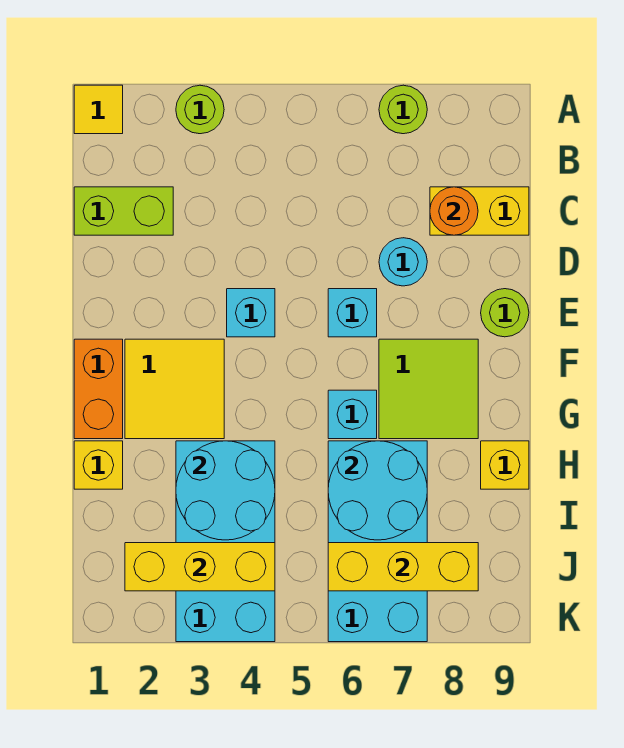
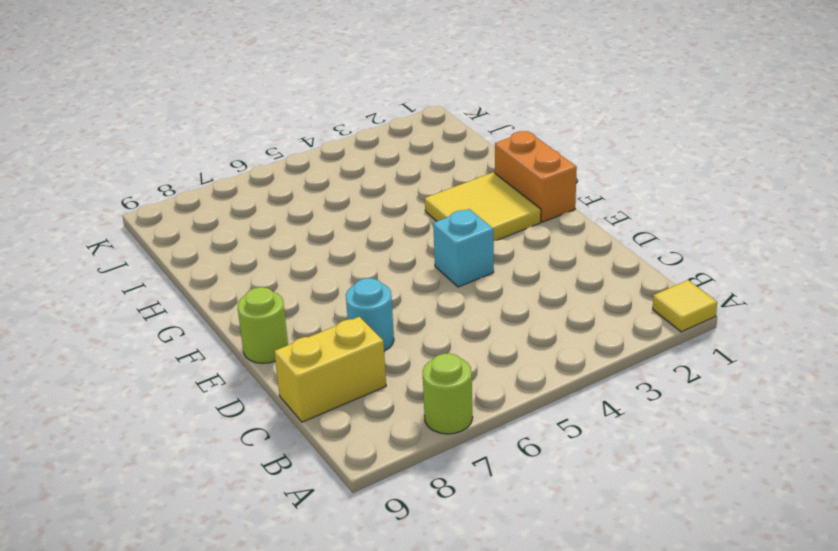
none -> lime round brick A3 level 1
none -> lime brick C1:C2 level 1
none -> cyan brick E6 level 1

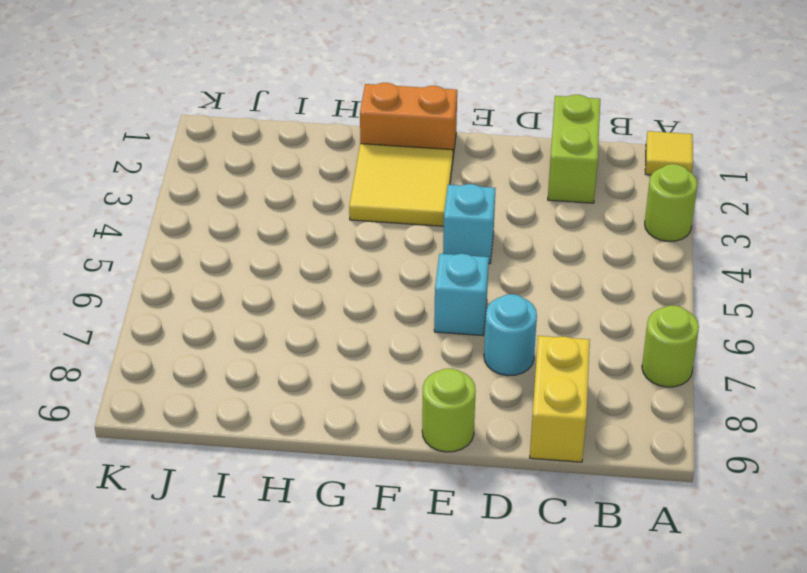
none -> lime tile F7:G8 level 1
none -> cyan brick G6 level 1
none -> yellow brick H1 level 1

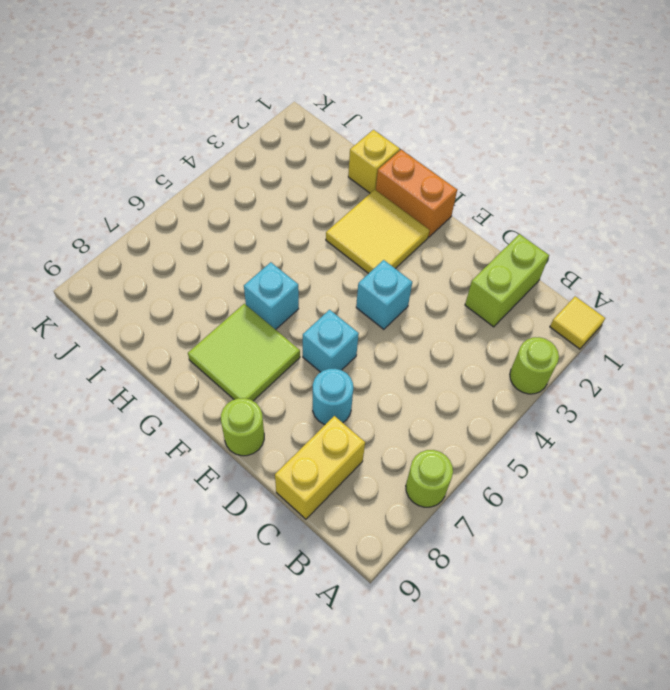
none -> cyan brick H3:K4 level 1
none -> cyan brick H6:K7 level 1
none -> yellow brick H9 level 1

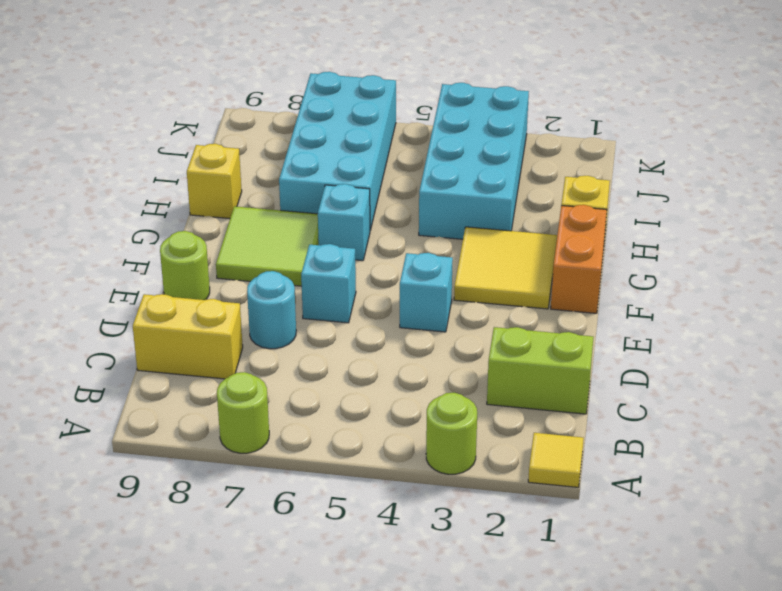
none -> orange round brick C8 level 2
none -> cyan round brick H3:I4 level 2
none -> cyan round brick H6:I7 level 2

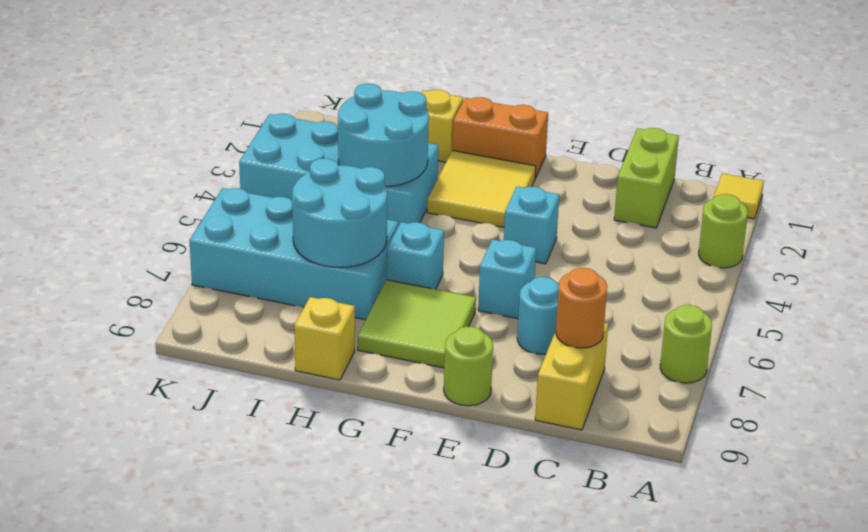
none -> yellow brick J2:J4 level 2
none -> yellow brick J6:J8 level 2

